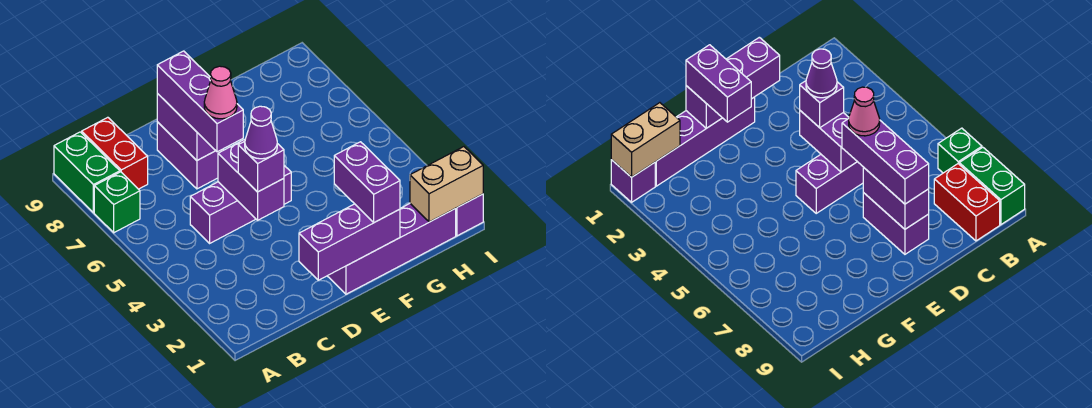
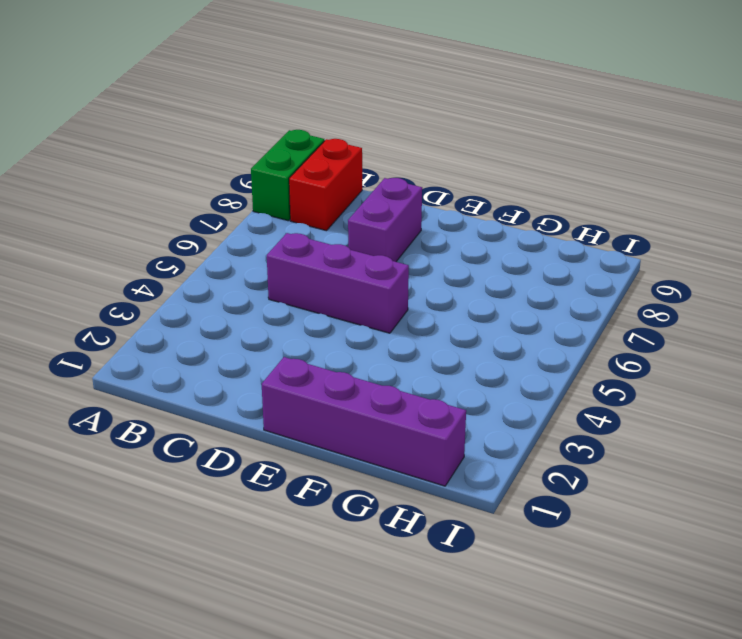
none -> green brick A7 level 1
none -> purple brick I1 level 1
none -> purple brick D1:F1 level 2

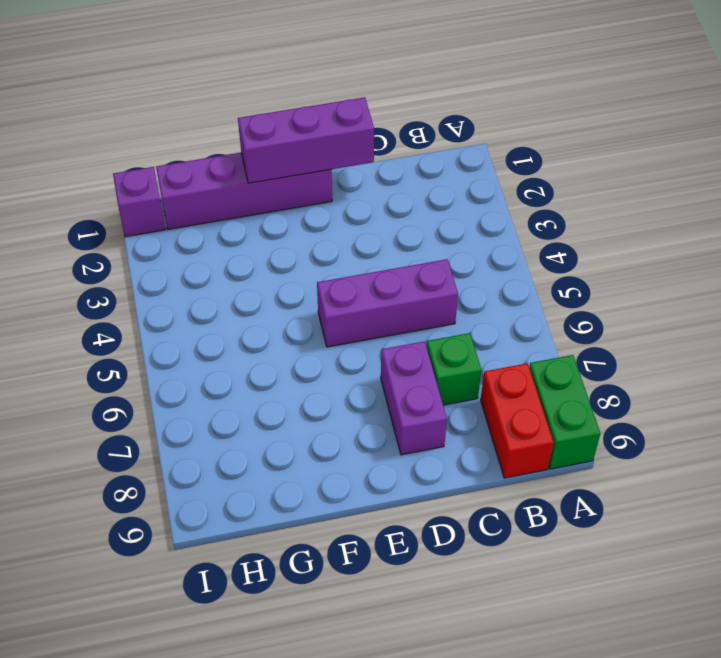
green brick C7 level 1 -> green brick A7 level 1
none -> purple brick D4:D5 level 2
none -> purple brick D7:D8 level 2
none -> tan brick H1:I1 level 2

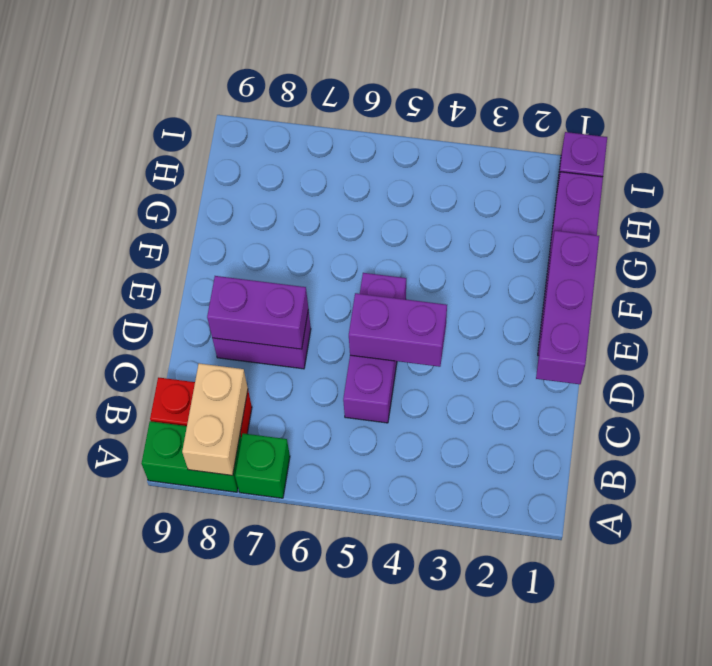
tan brick A8:B8 level 2 -> tan brick H1:I1 level 2
none -> purple brick D4 level 3
none -> purple brick D6:D8 level 3
none -> purple brick F1:F2 level 3

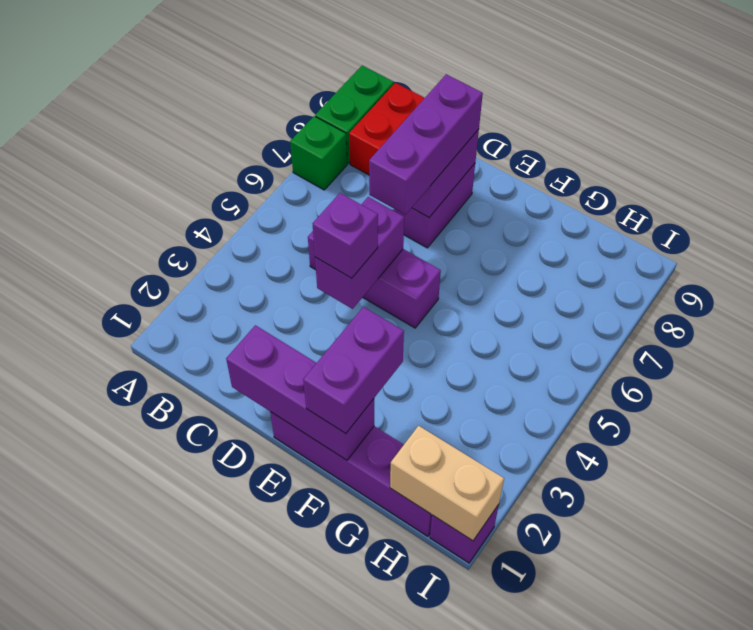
none -> purple cone D4 level 4
none -> pink cone D6 level 4

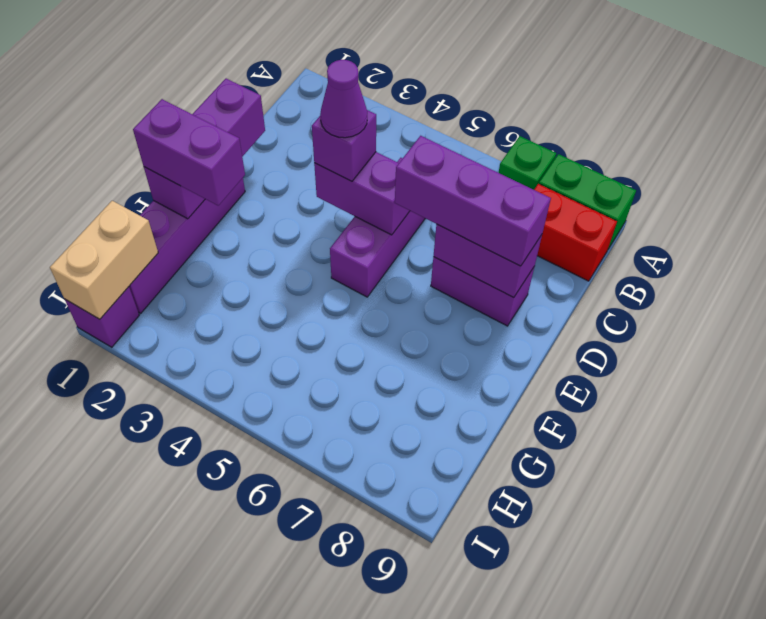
none -> pink cone D6 level 4

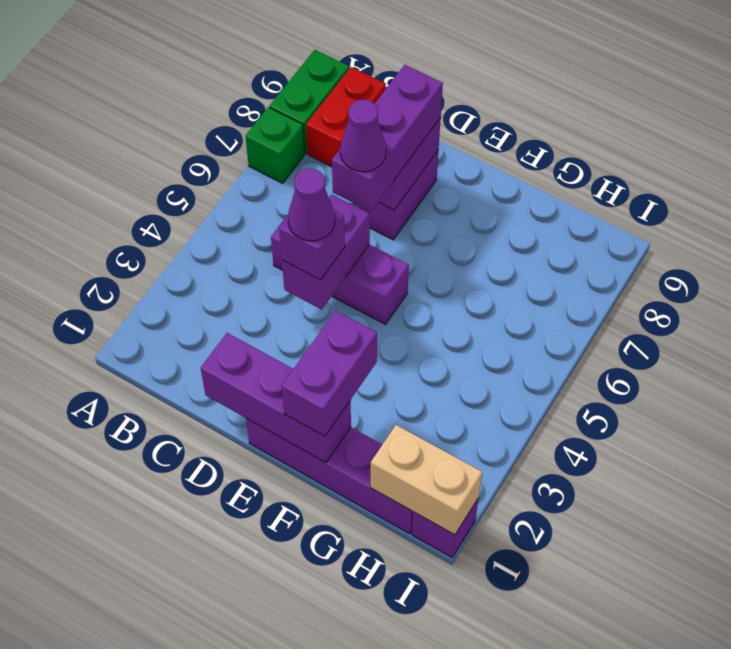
purple cone D6 level 4 -> pink cone D6 level 4

